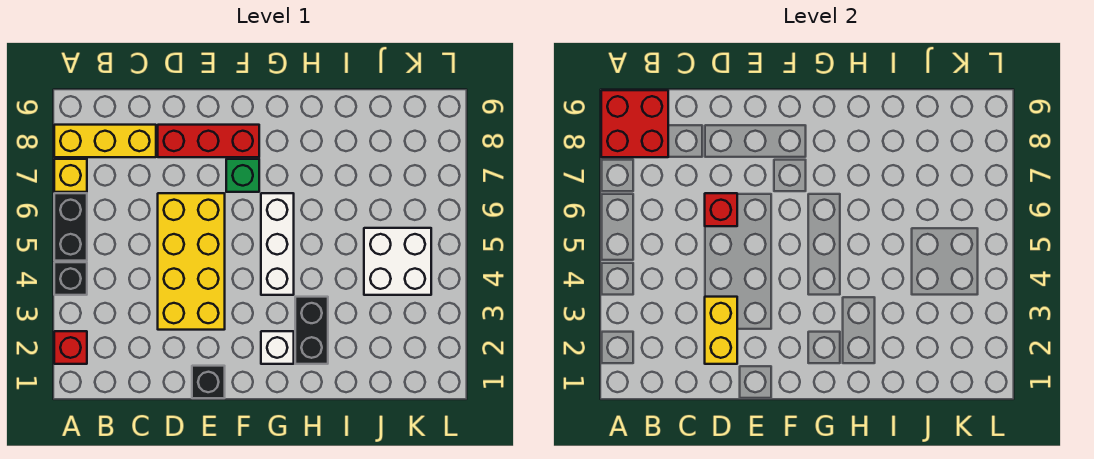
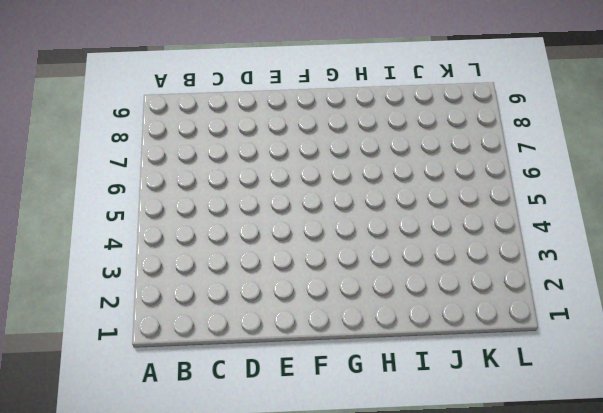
none -> red brick A2 level 1
none -> black brick A4 level 1
none -> black brick A5:A6 level 1

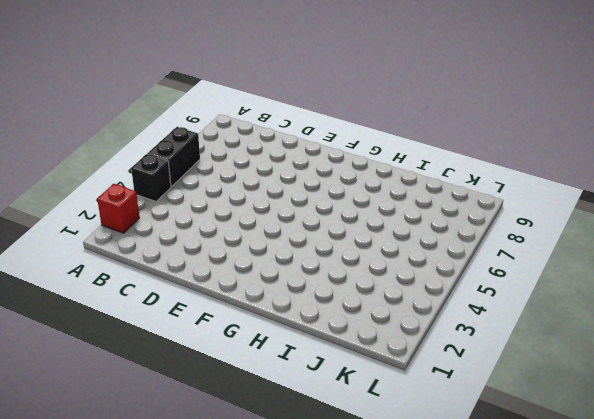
none -> yellow brick A7 level 1
none -> yellow brick A8:C8 level 1
none -> yellow brick D3:E6 level 1

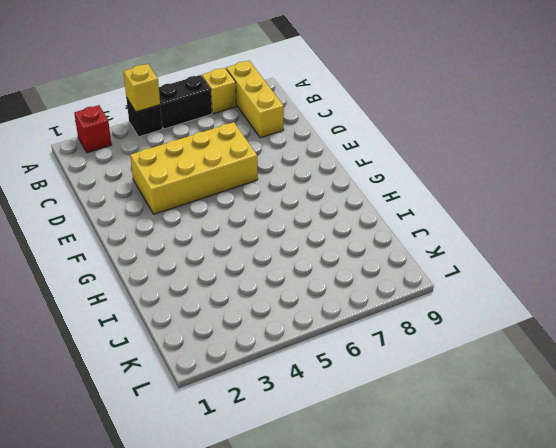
yellow brick A4 level 2 -> none
none -> red brick D8:F8 level 1
none -> black brick E1 level 1
none -> green brick F7 level 1

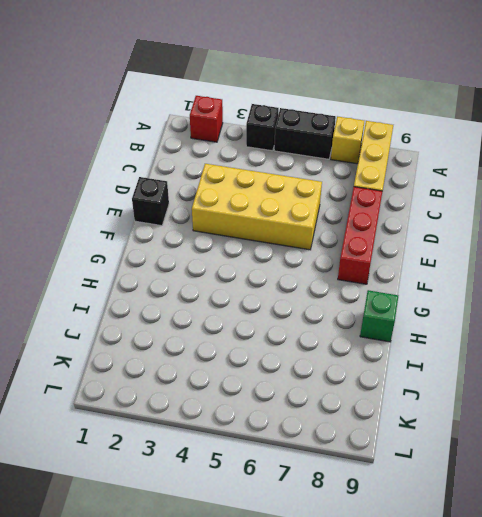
green brick H9 level 1 -> green brick F7 level 1
none -> white brick G2 level 1
none -> white brick G4:G6 level 1
none -> black brick H2:H3 level 1

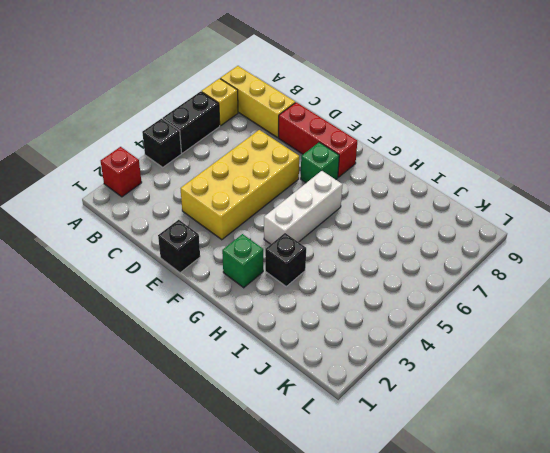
green brick G2 level 1 -> white brick G2 level 1
black brick H3 level 1 -> black brick H2:H3 level 1
none -> white brick J4:K5 level 1
none -> red brick A8:B9 level 2
none -> yellow brick D2:D3 level 2

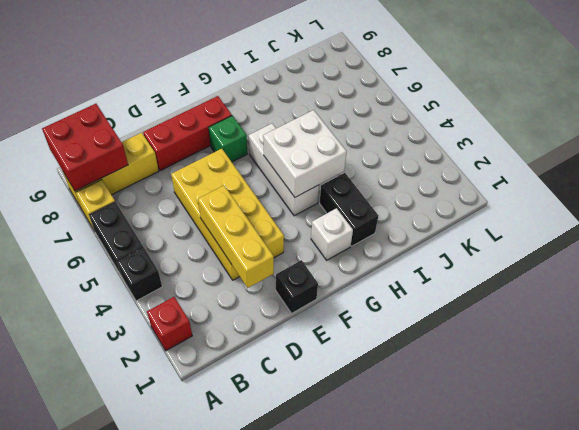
yellow brick D2:D4 level 2 -> yellow brick D2:D3 level 2
white brick G4:H5 level 2 -> white brick J4:K5 level 1
none -> red brick D6 level 2

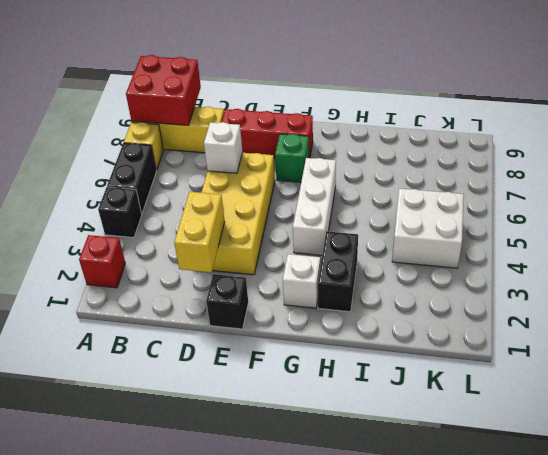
white brick D6 level 2 -> red brick D6 level 2

